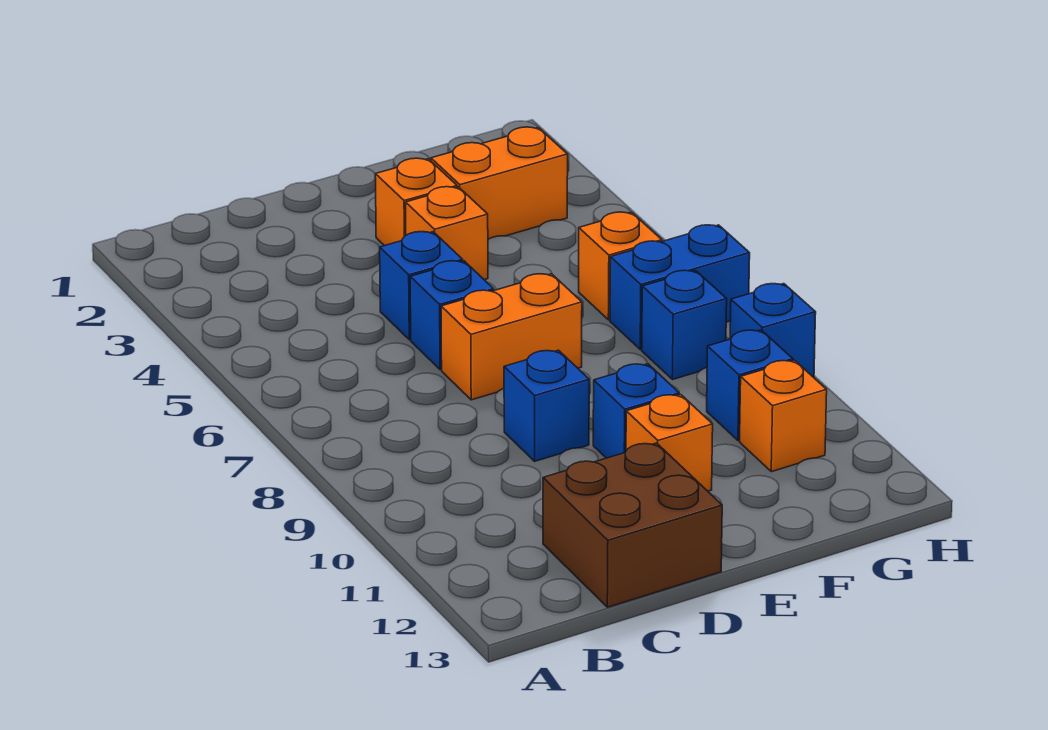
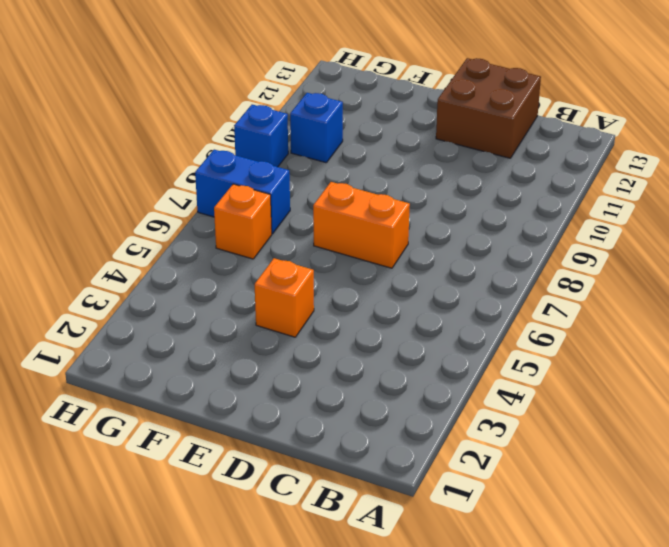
none -> blue brick D5 level 1
none -> blue brick D6 level 1
none -> blue brick D9 level 1

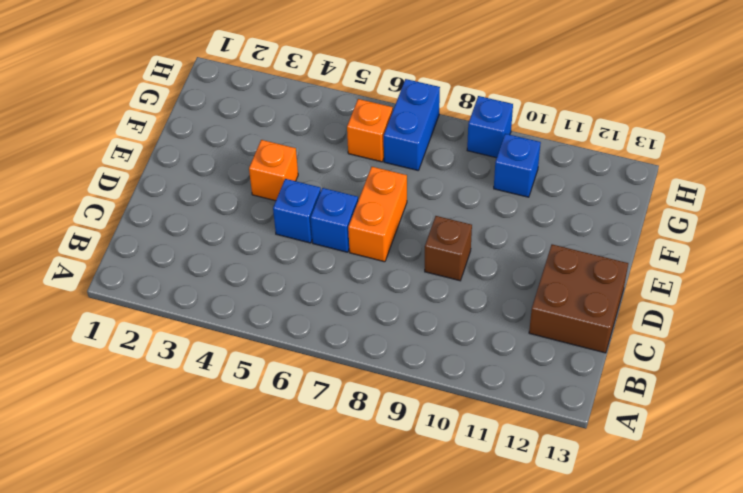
brown brick D9 level 1 -> blue brick D9 level 1
none -> orange brick E3 level 1
none -> blue brick E10 level 1
none -> orange brick E11 level 1

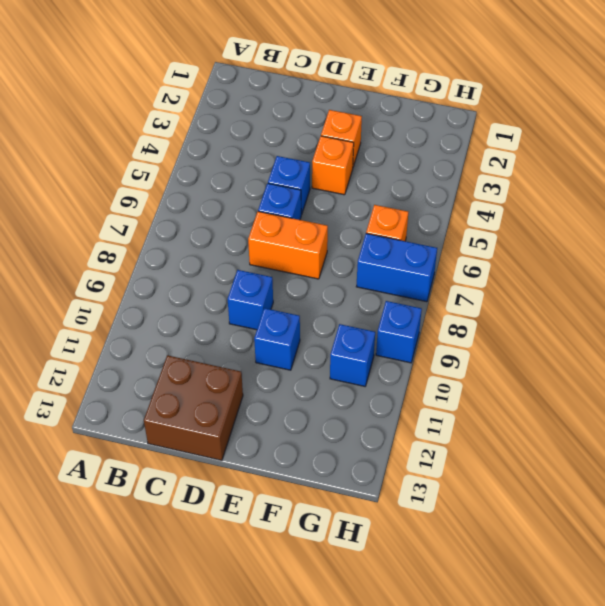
none -> orange brick E11 level 1
none -> orange brick F3:G3 level 1
none -> blue brick G8 level 1

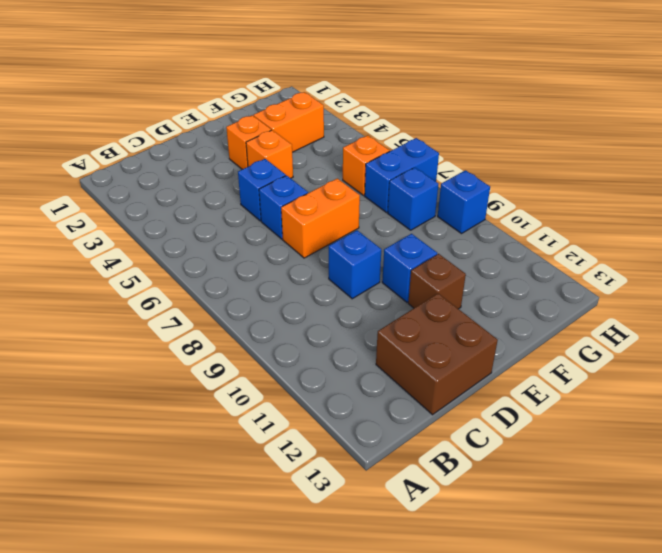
brown brick E11 level 1 -> orange brick E11 level 1
none -> blue brick G10 level 1
none -> orange brick G11 level 1

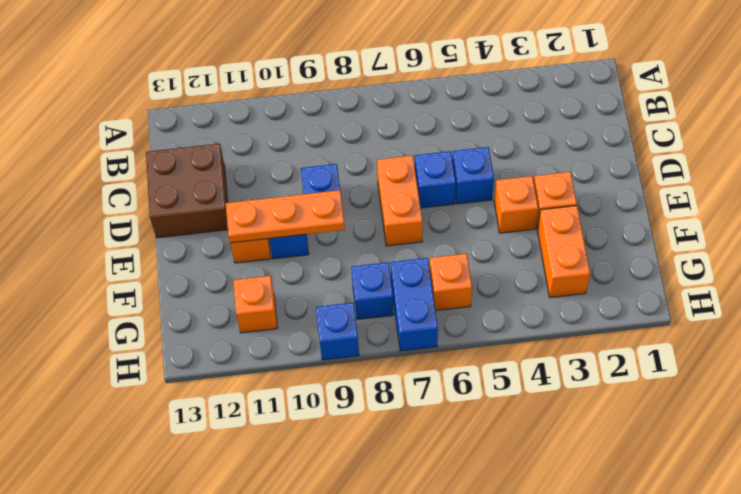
orange plate E9:E11 level 2 -> none
none -> blue brick G10 level 1

